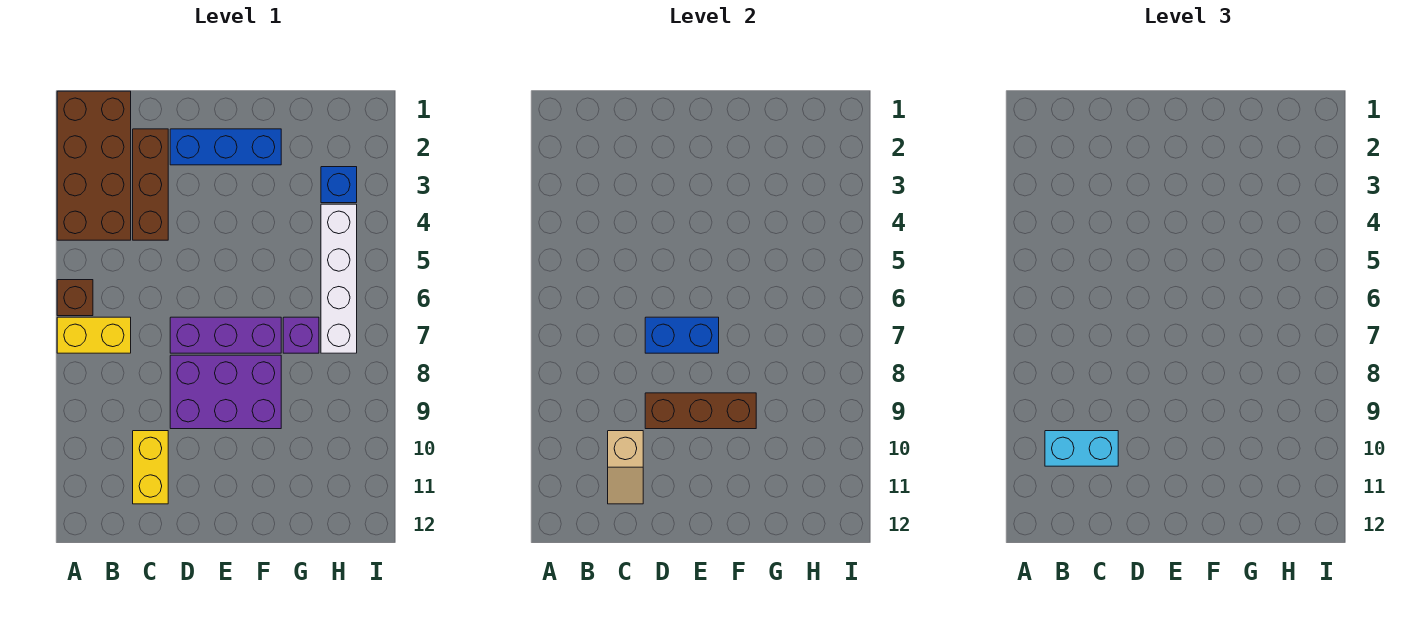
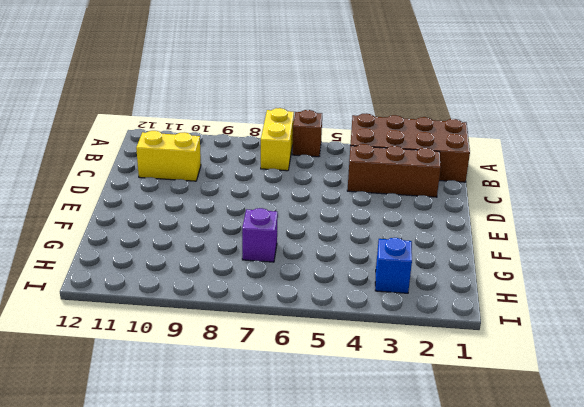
none -> blue brick D2:F2 level 1
none -> purple brick D7:F7 level 1
none -> purple brick D8:F9 level 1

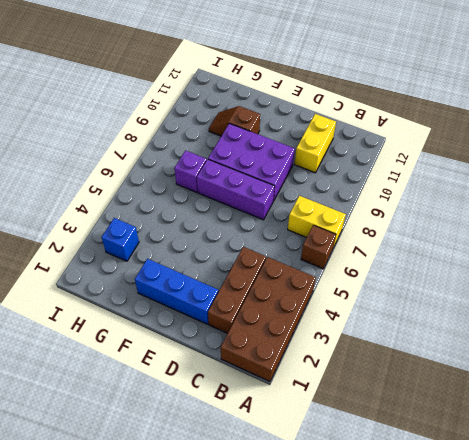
brown slope F10:G10 level 1 top F -> none
none -> white brick H4:H7 level 1
none -> tan slope C10:C11 level 2 top 10
none -> blue brick D7:E7 level 2

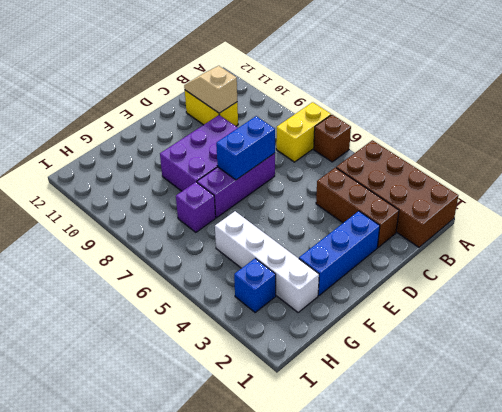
white brick G2:G5 level 1 -> white brick H4:H7 level 1
none -> brown brick D9:F9 level 2
none -> cyan brick B10:C10 level 3

